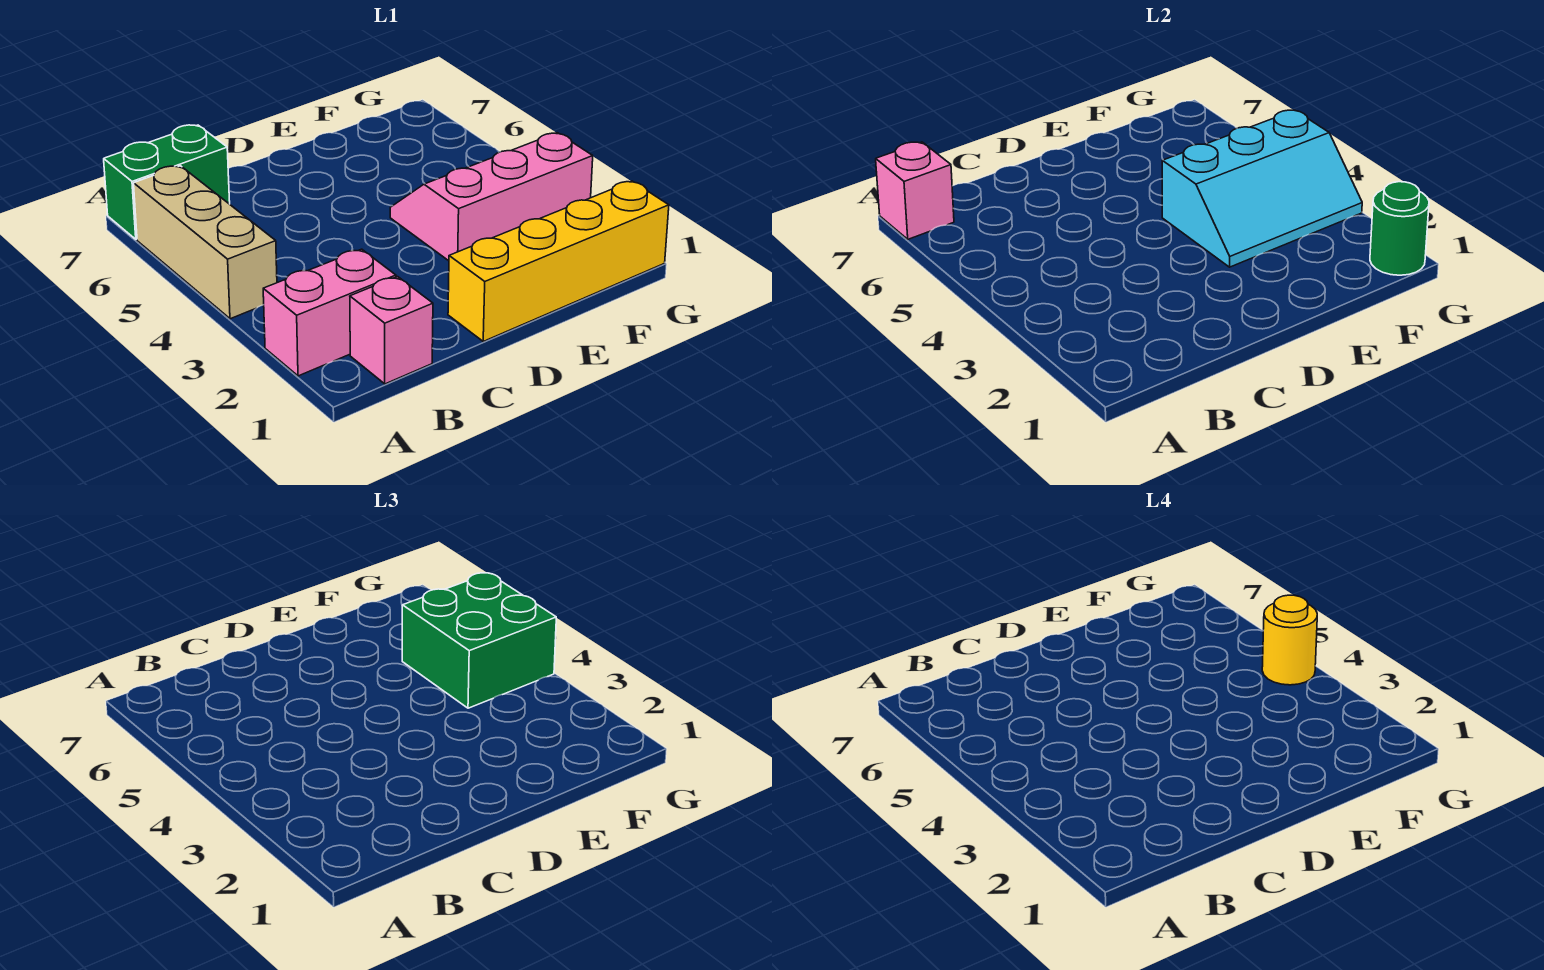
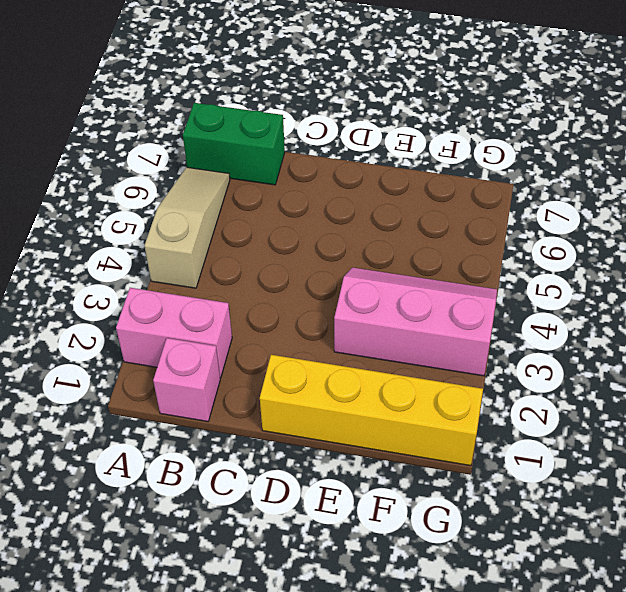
tan slope A4:A6 level 1 top 4 -> tan brick A4:A6 level 1
none -> pink brick A7 level 2
none -> cyan slope E3:G4 level 2 top 4

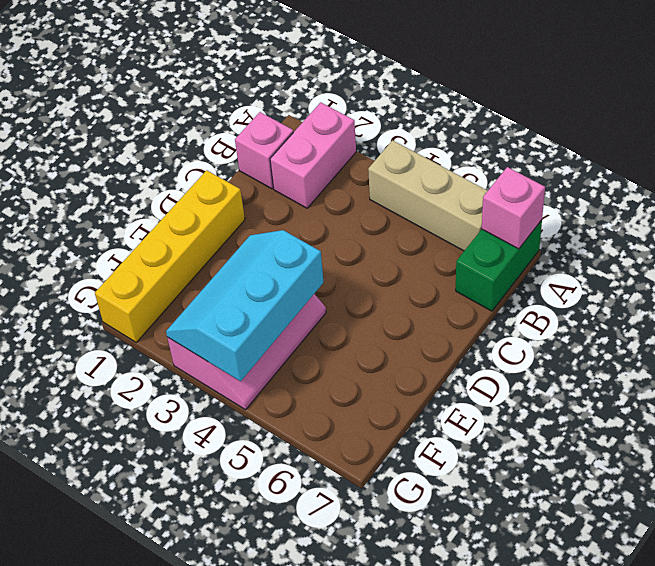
none -> green round brick G1 level 2
none -> green brick F4:G5 level 3

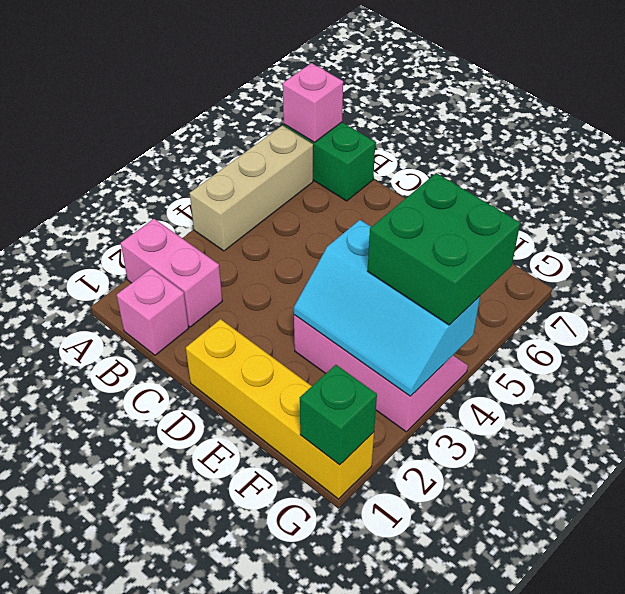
green brick G1 level 2 -> green round brick G1 level 2
none -> yellow round brick G4 level 4

